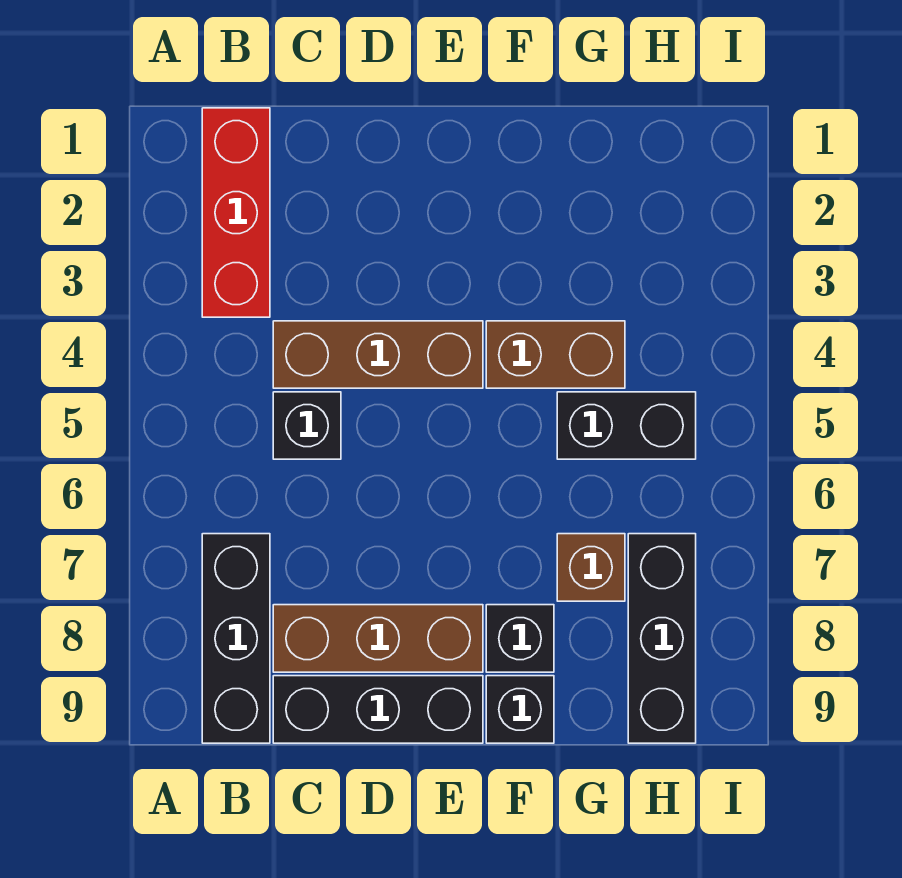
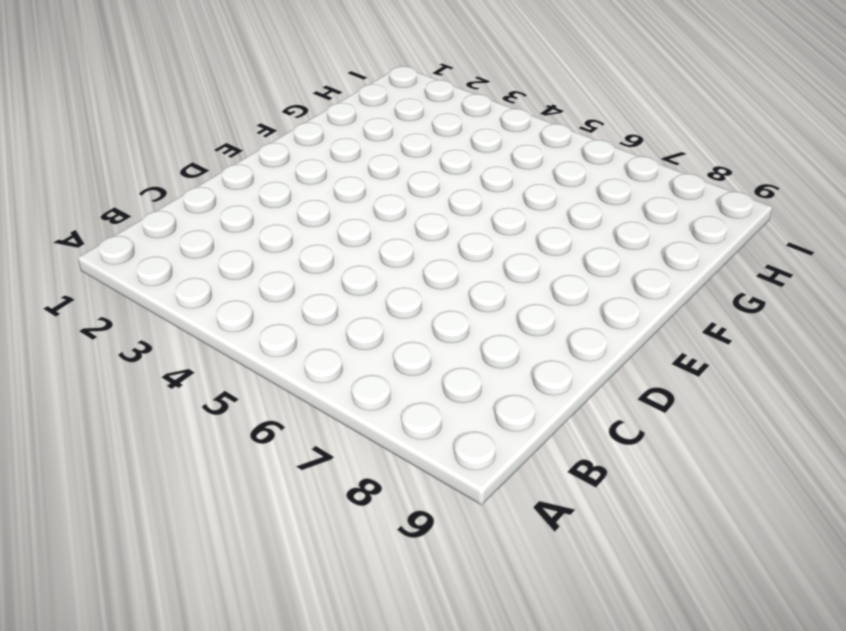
none -> red brick B1:B3 level 1
none -> black brick B7:B9 level 1
none -> brown brick C4:E4 level 1

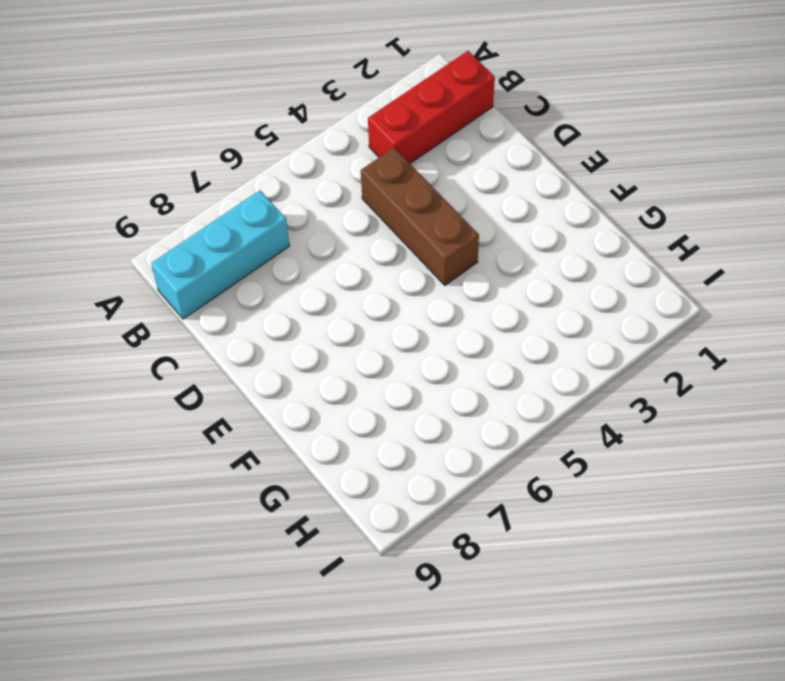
cyan brick B7:B9 level 1 -> black brick B7:B9 level 1
none -> black brick C5 level 1
none -> brown brick C8:E8 level 1
none -> black brick C9:E9 level 1

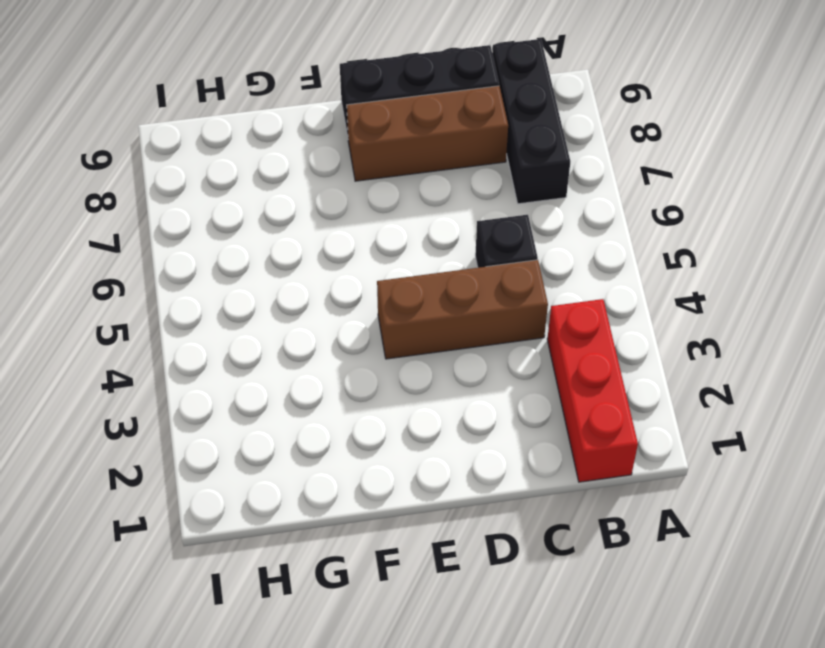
none -> brown brick F4:G4 level 1
none -> black brick F8 level 1
none -> black brick F9 level 1

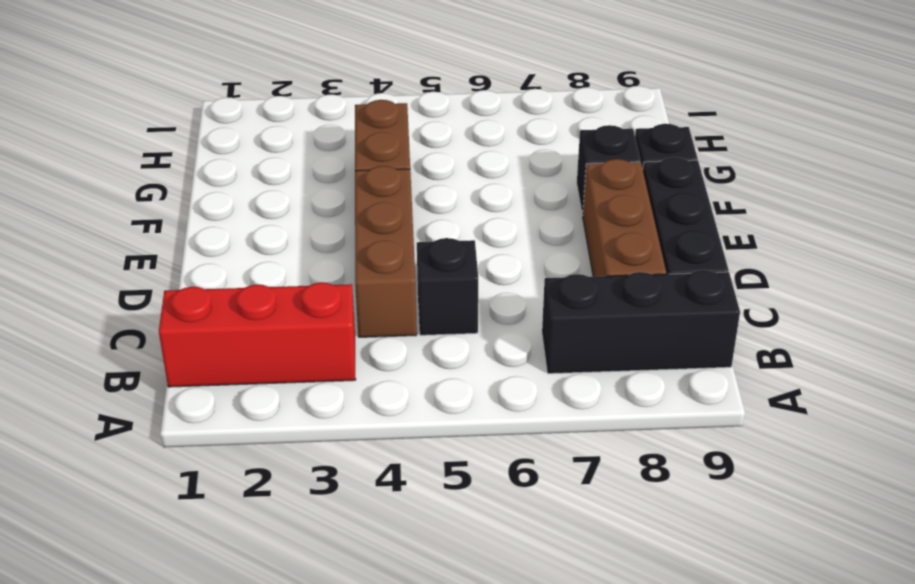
none -> black brick G5:H5 level 1
none -> brown brick G7 level 1
none -> black brick H7:H9 level 1

